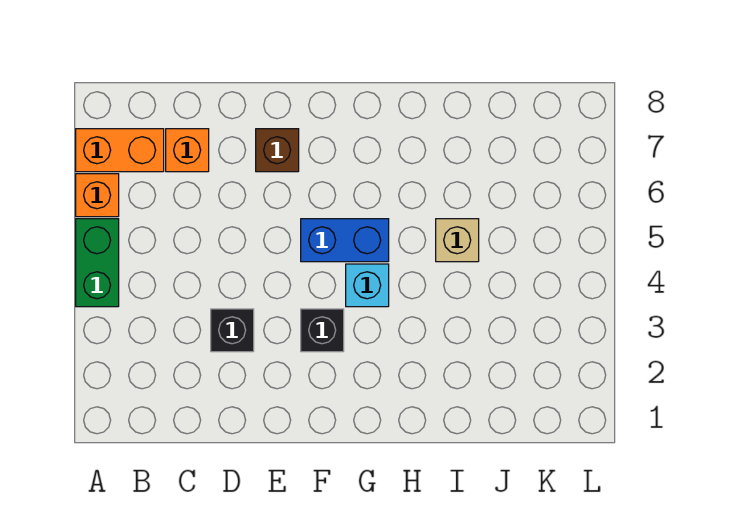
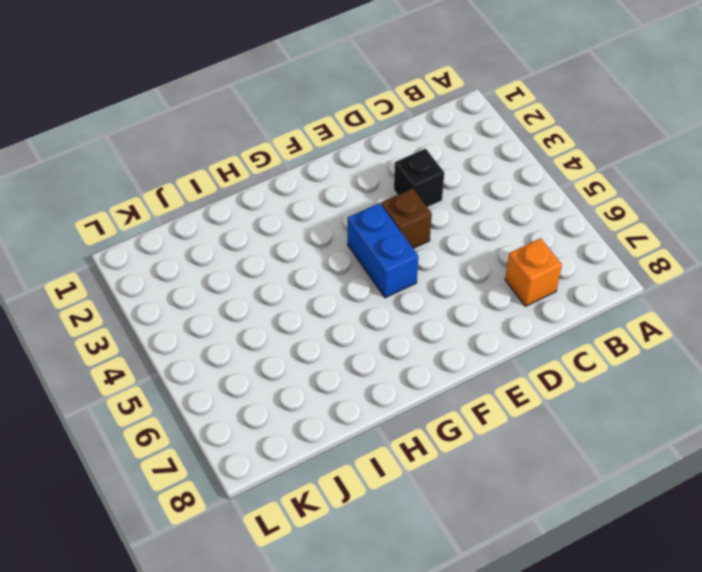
brown brick E4 level 1 -> brown brick E7 level 1
blue brick F4:F5 level 1 -> blue brick F5:G5 level 1
none -> green brick A4:A5 level 1
none -> orange brick A6 level 1

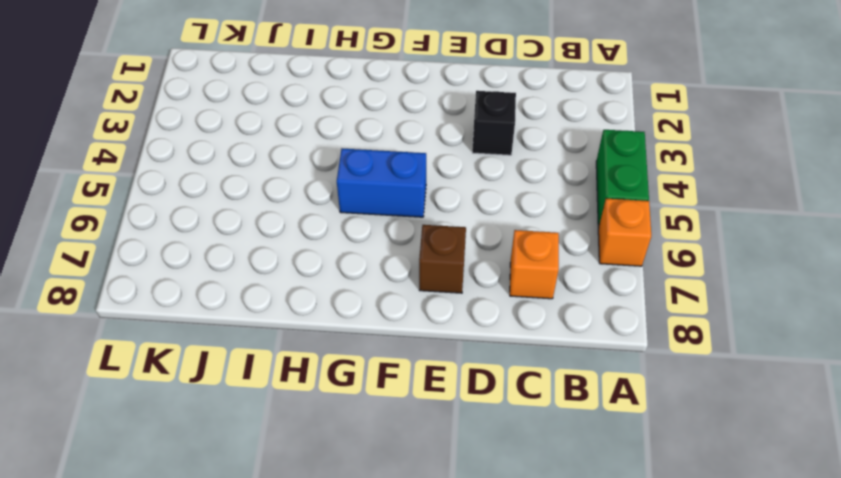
none -> orange brick A7:B7 level 1
none -> black brick F3 level 1

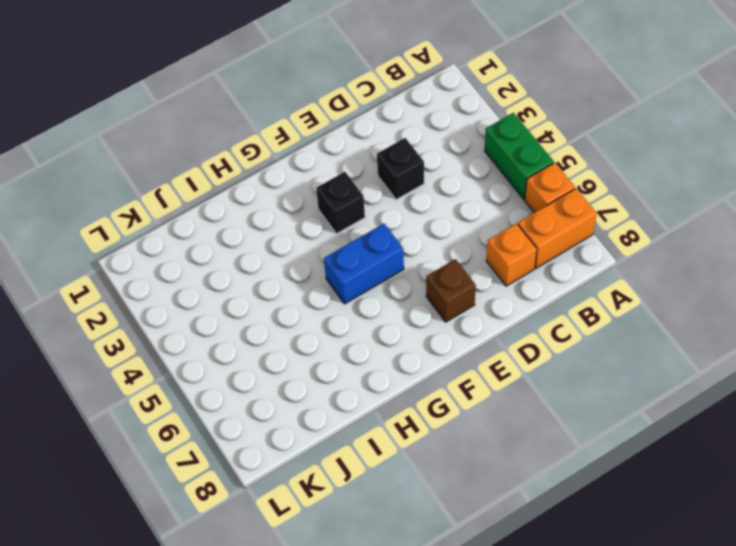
none -> cyan brick G4 level 1
none -> tan brick I5 level 1

